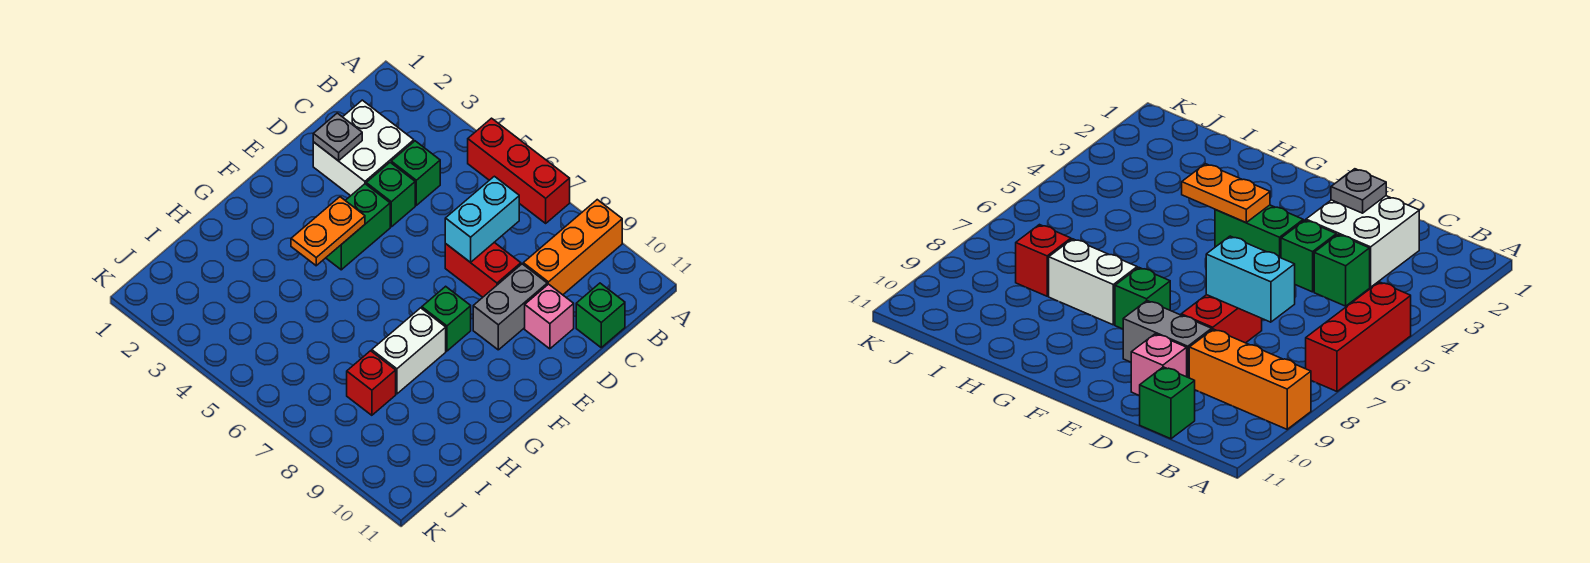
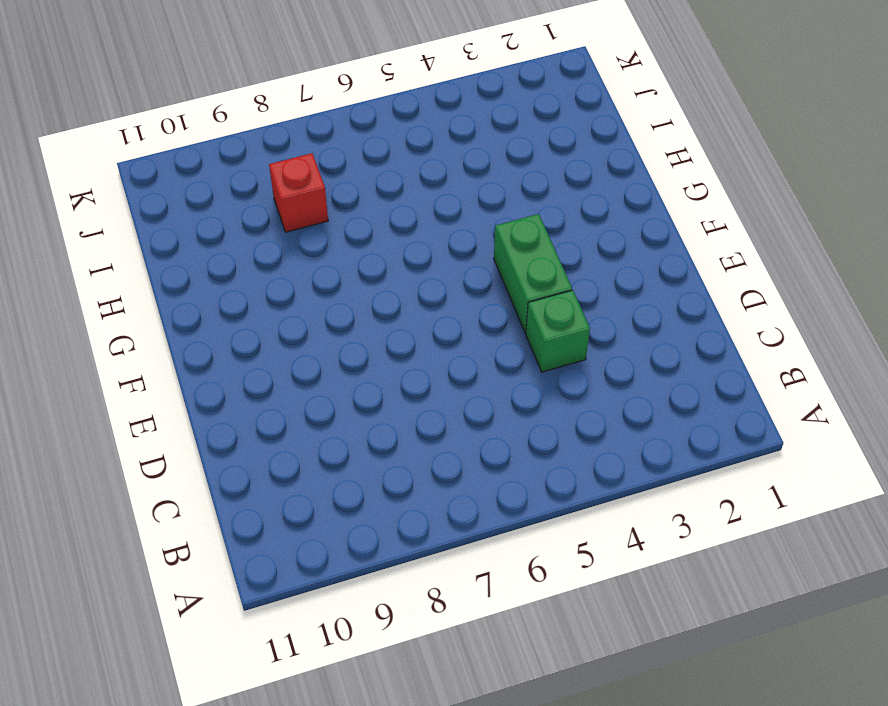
none -> red brick A5:A7 level 1
none -> orange brick A9:C9 level 1
none -> white brick C2:D3 level 1

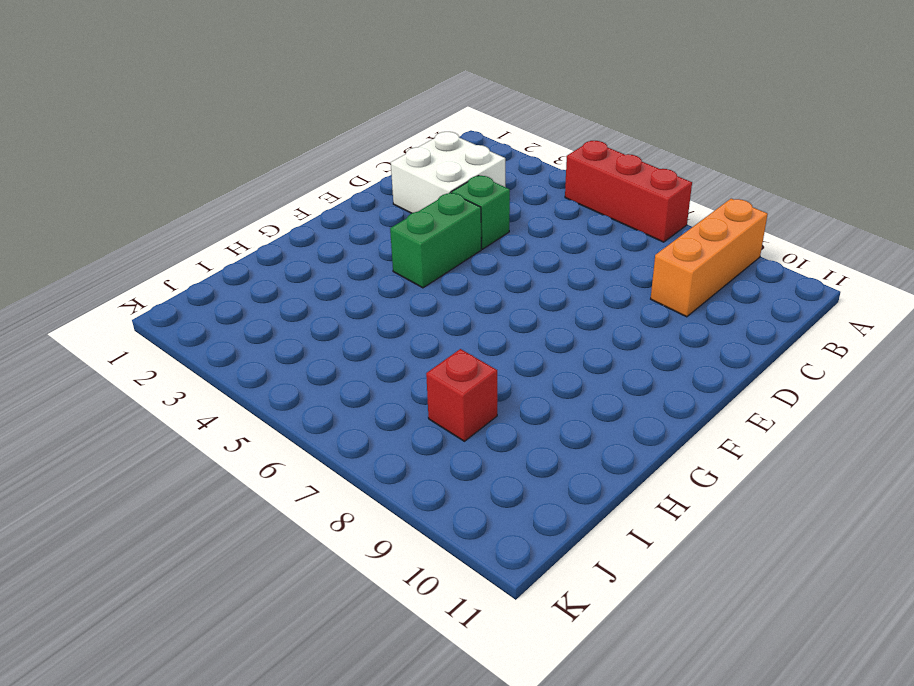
none -> green brick C4 level 1
none -> green brick C11 level 1
none -> red brick D7:D8 level 1

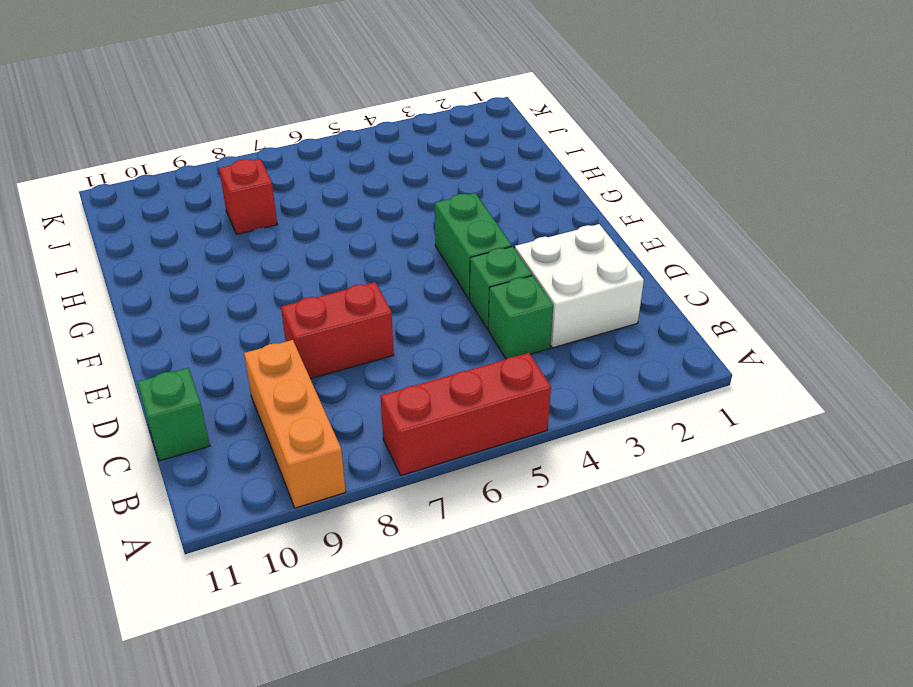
none -> grey brick D9:E9 level 1
none -> pink brick D10 level 1
none -> green brick F8 level 1

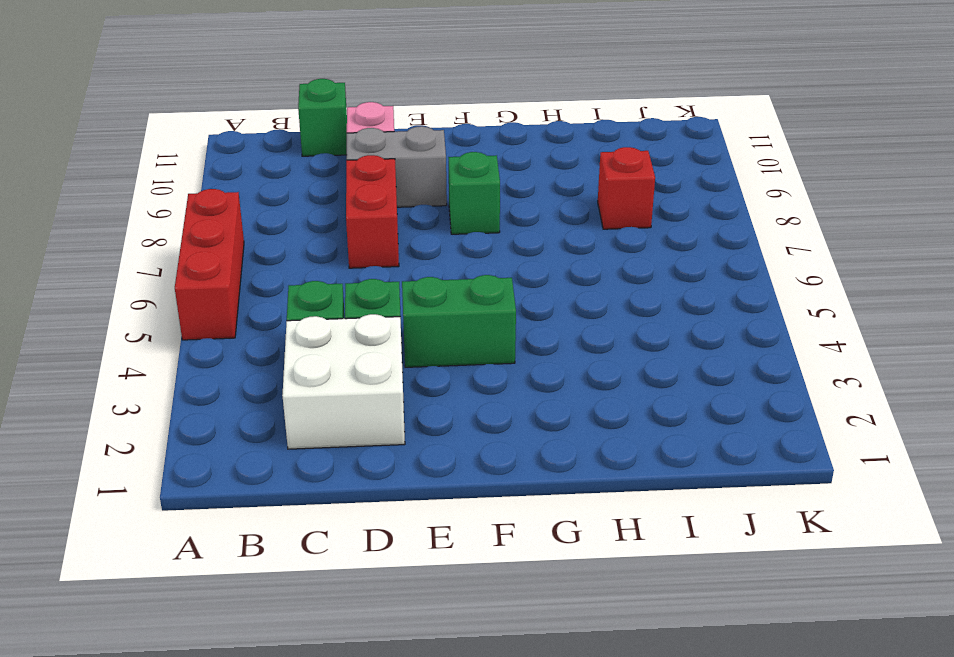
none -> orange brick A9:C9 level 1
none -> white brick G8:H8 level 1
none -> cyan brick C7:D7 level 2

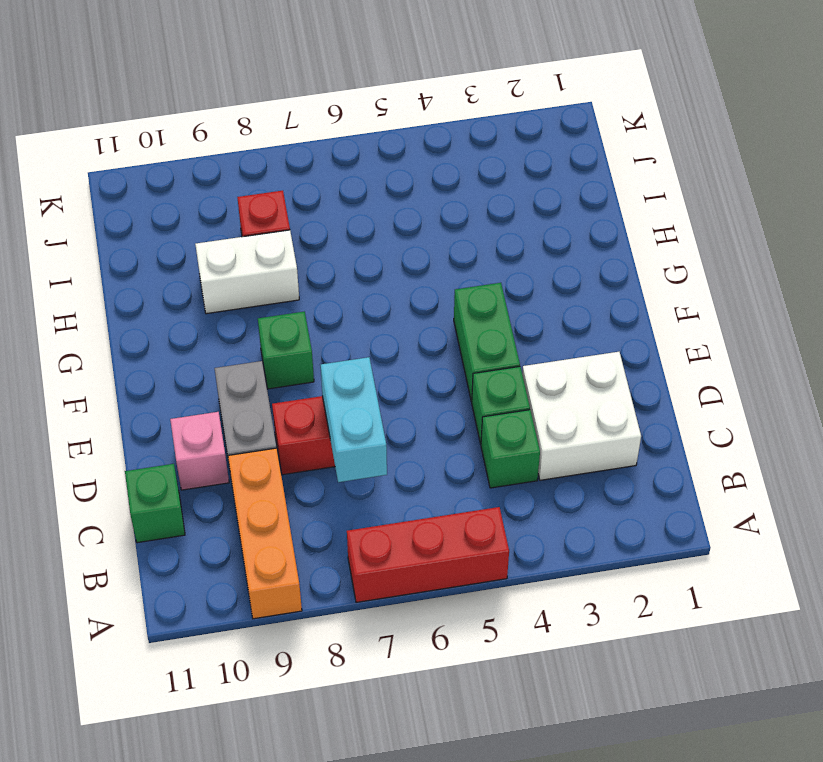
white brick H8:H9 level 1 -> white brick G8:H8 level 1
none -> grey plate D2 level 2
none -> orange plate F4:G4 level 2

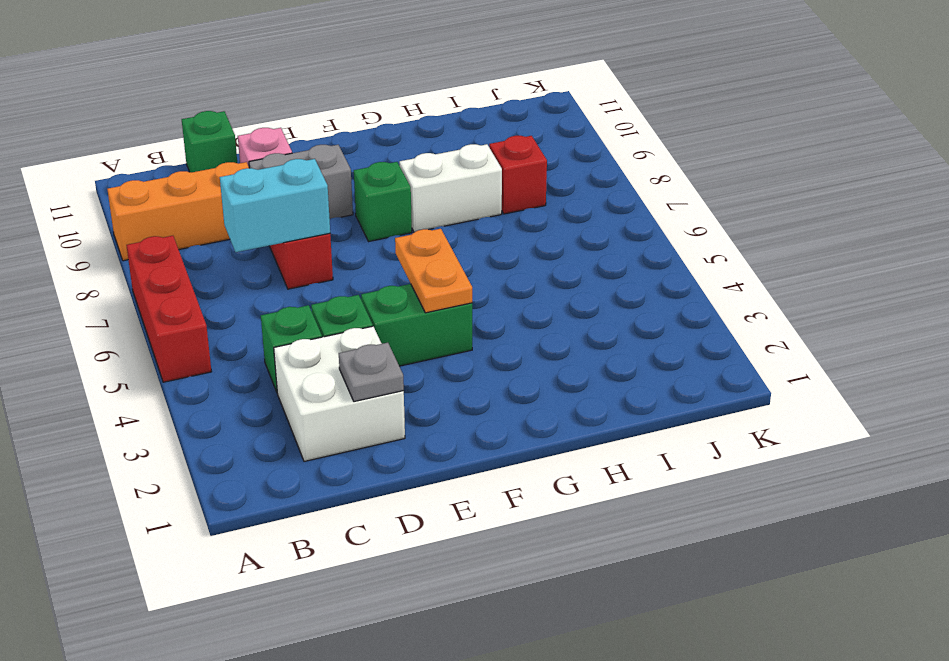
orange plate F4:F5 level 2 -> orange plate F4:G4 level 2

